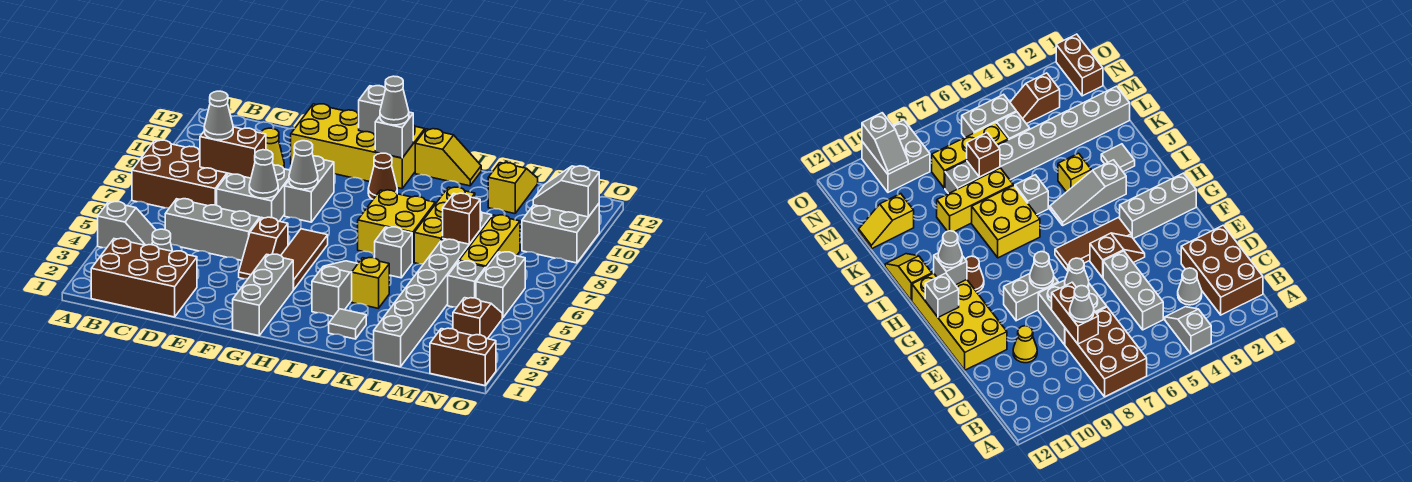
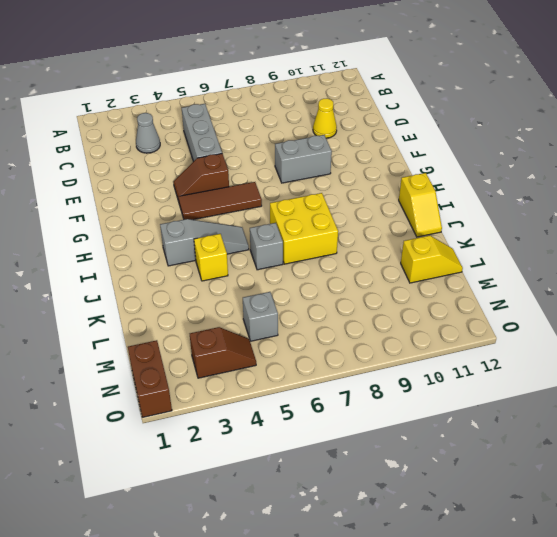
none -> grey slope A4:B4 level 1 top A
none -> brown brick A7:C8 level 1
none -> brown brick B1:D2 level 1
none -> grey brick D7:E8 level 1

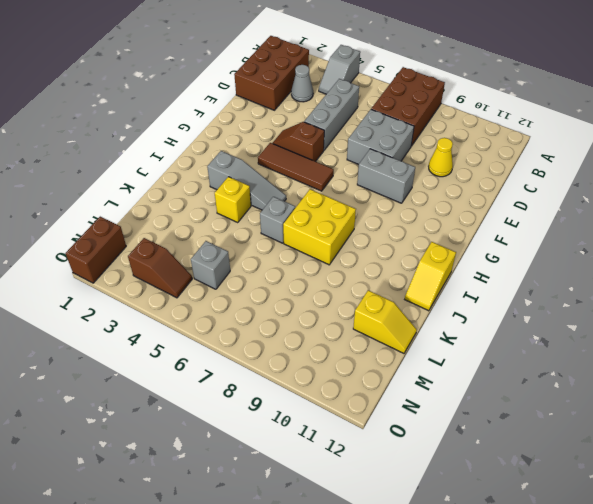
none -> yellow brick E11:H12 level 1
none -> grey brick G1:G3 level 1
none -> brown cone H10 level 1
none -> grey tile J2 level 1

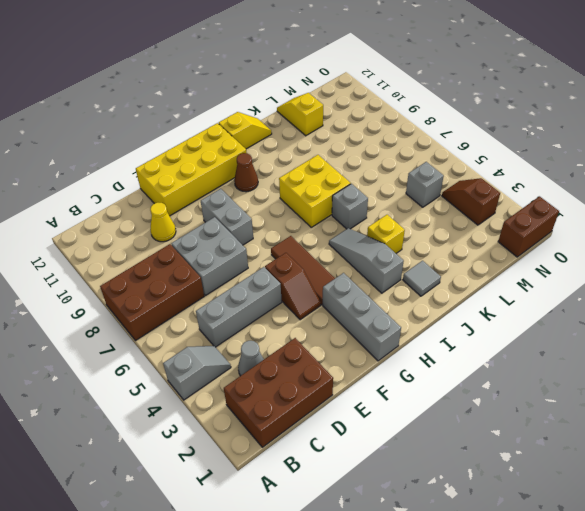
none -> yellow brick K7:K9 level 1
none -> grey brick L1:L8 level 1
none -> yellow brick M6:M8 level 1
none -> grey brick N5:N6 level 1

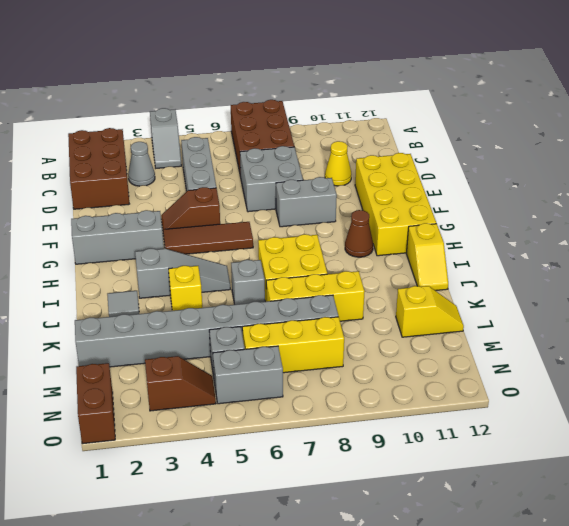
none -> grey brick N9:O10 level 1
none -> brown brick C8:D8 level 2
none -> grey cone E7 level 2
none -> grey cone F8 level 2

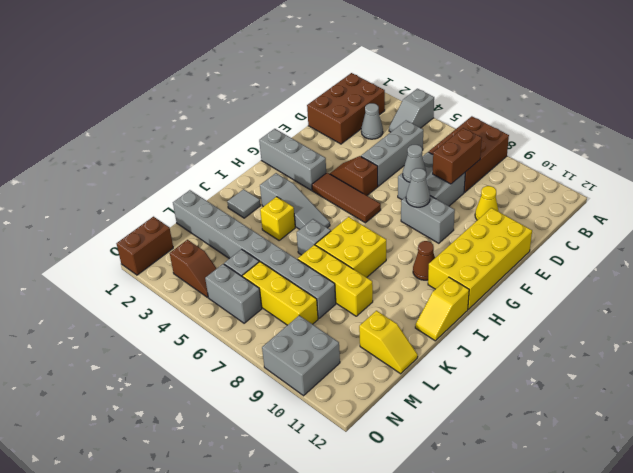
none -> grey brick G12 level 2
none -> grey brick H11 level 2
none -> brown brick L7 level 2
none -> grey slope N10:O10 level 2 top O

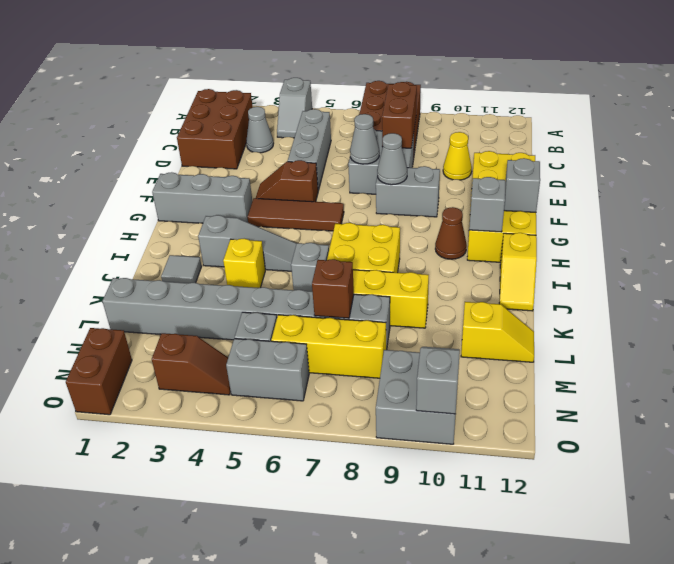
none -> grey cone C8 level 3
none -> grey cone H11 level 3

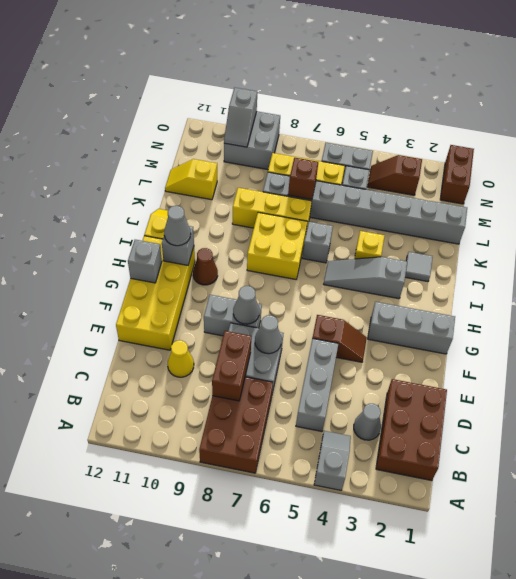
none -> brown tile G4:G6 level 1
none -> grey cone C8 level 3

